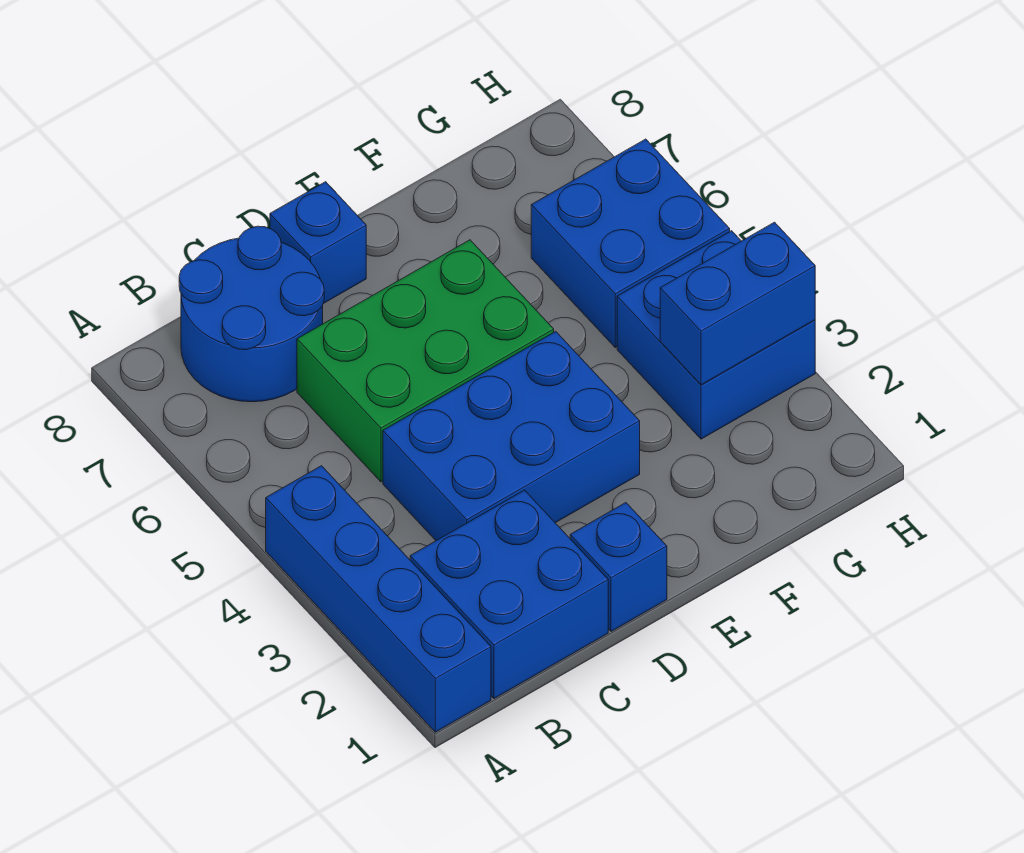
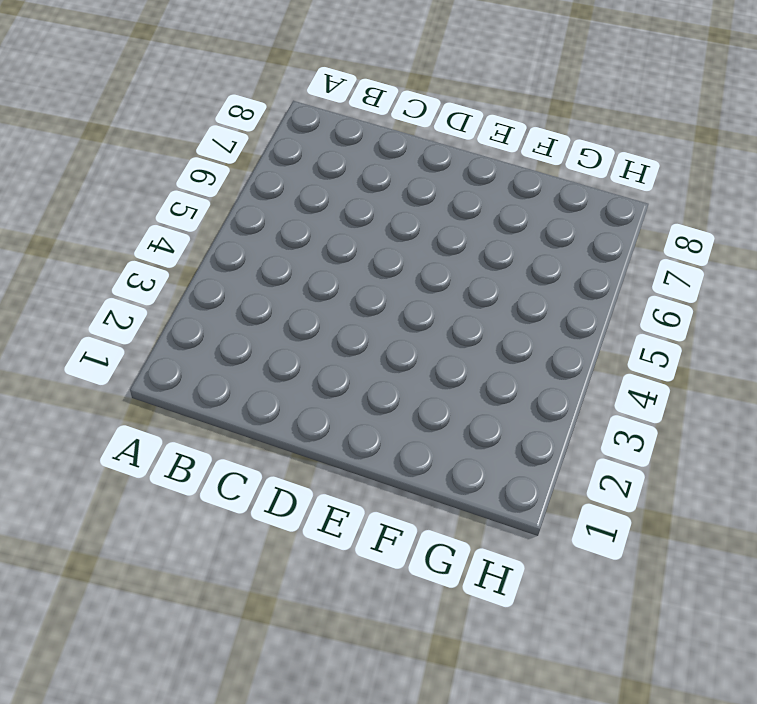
none -> blue brick A1:A4 level 1
none -> blue brick B1:C2 level 1

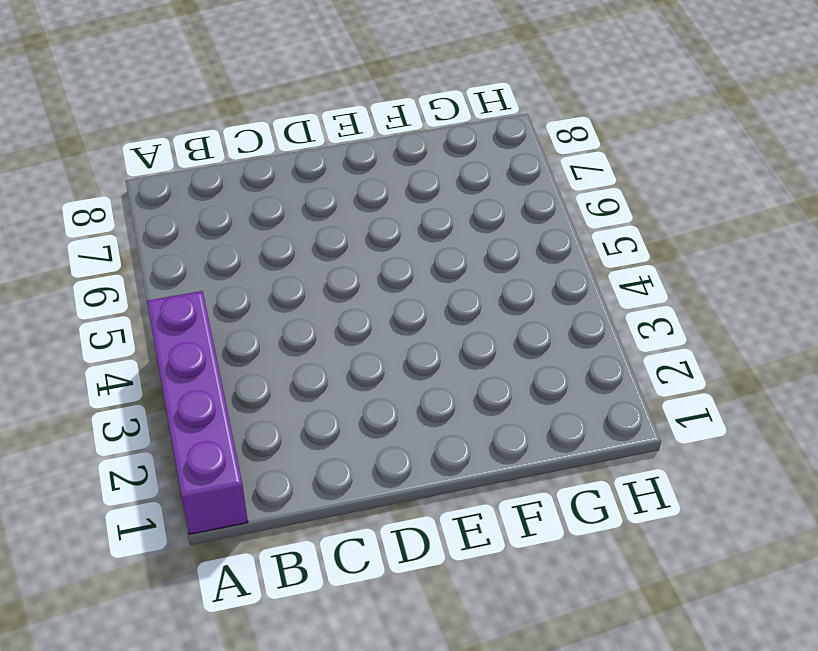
purple brick A1:A4 level 1 -> blue brick A1:A4 level 1
none -> blue brick B1:C2 level 1
none -> blue round brick B7:C8 level 1

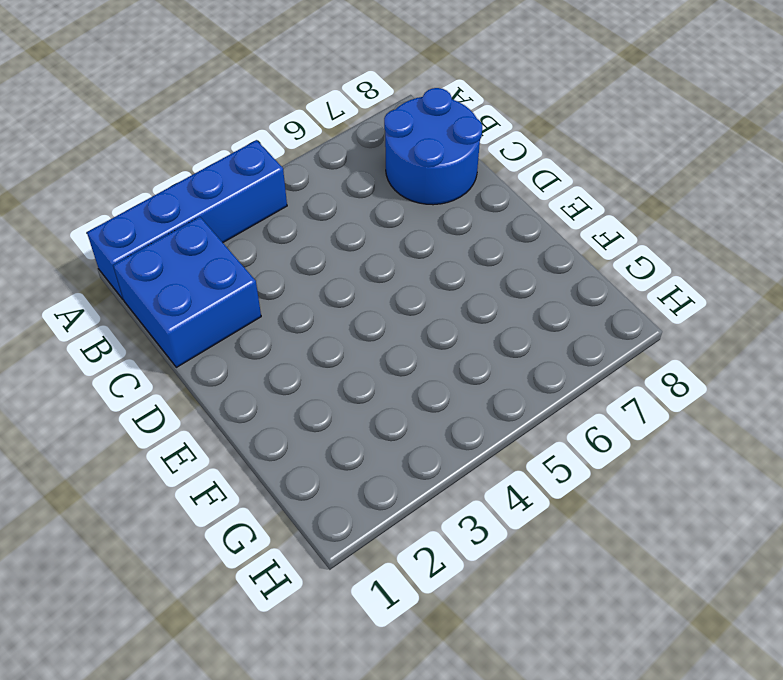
none -> blue brick C3:E4 level 1
none -> green brick C5:E6 level 1

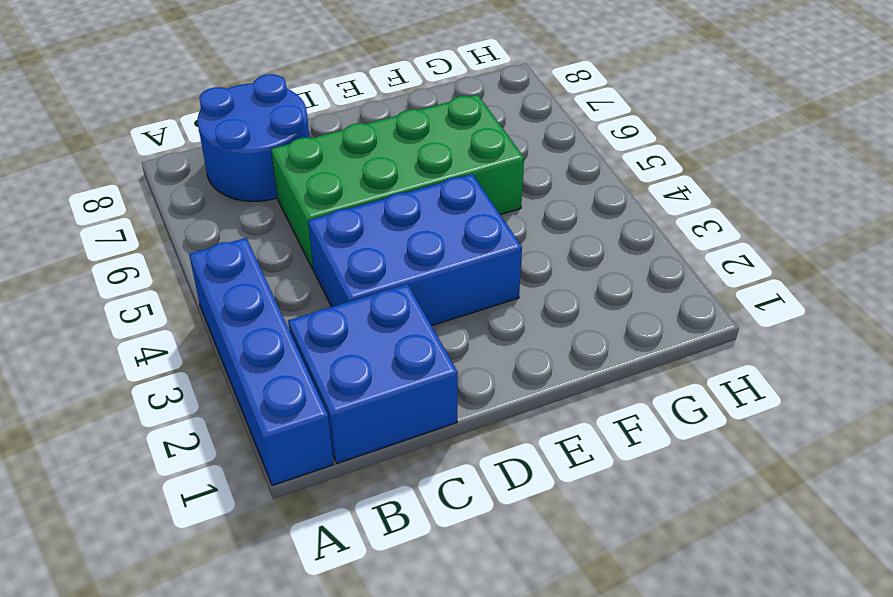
green brick C5:F6 level 1 -> green brick C5:E6 level 1
none -> blue brick D1 level 1
none -> blue brick D8 level 1

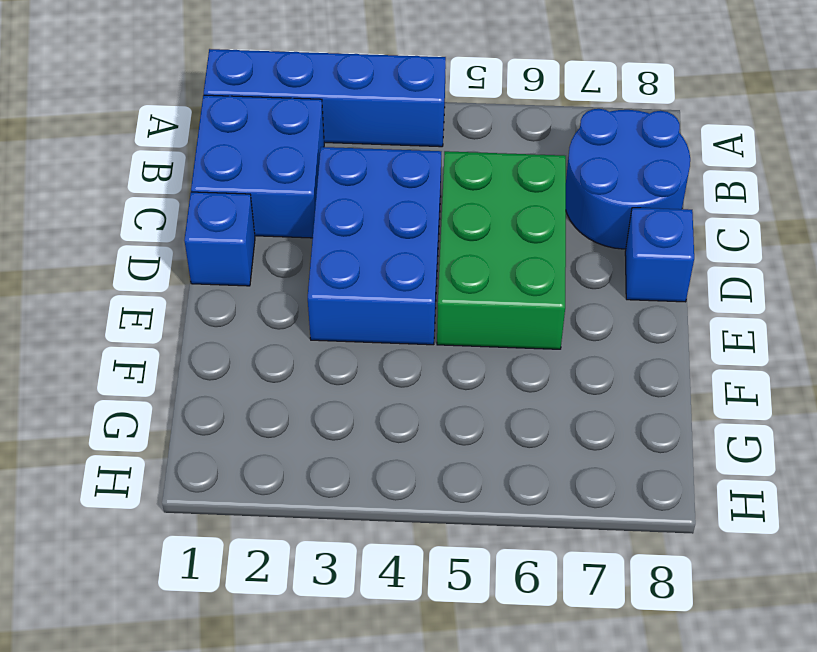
none -> blue brick G3:H4 level 1
none -> blue brick G5:H6 level 1

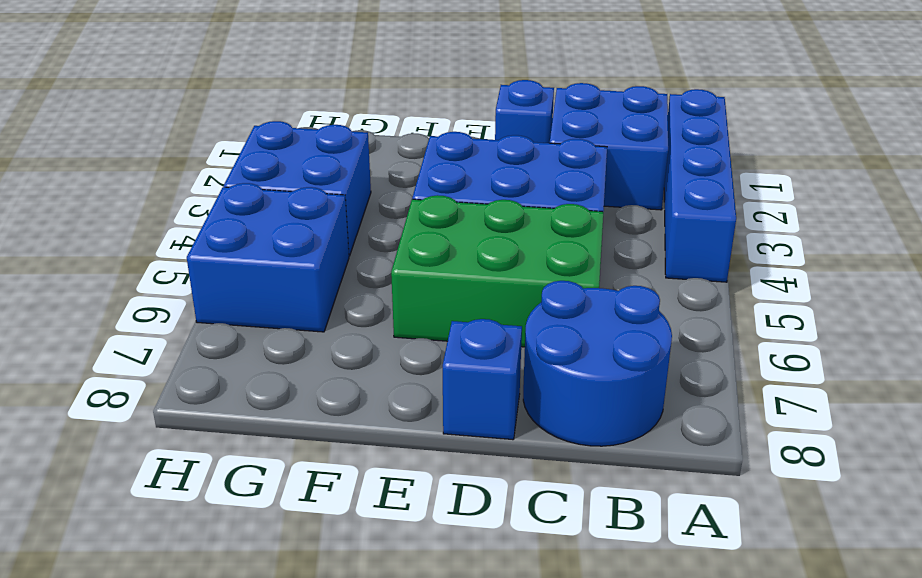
none -> blue brick G3:H3 level 2

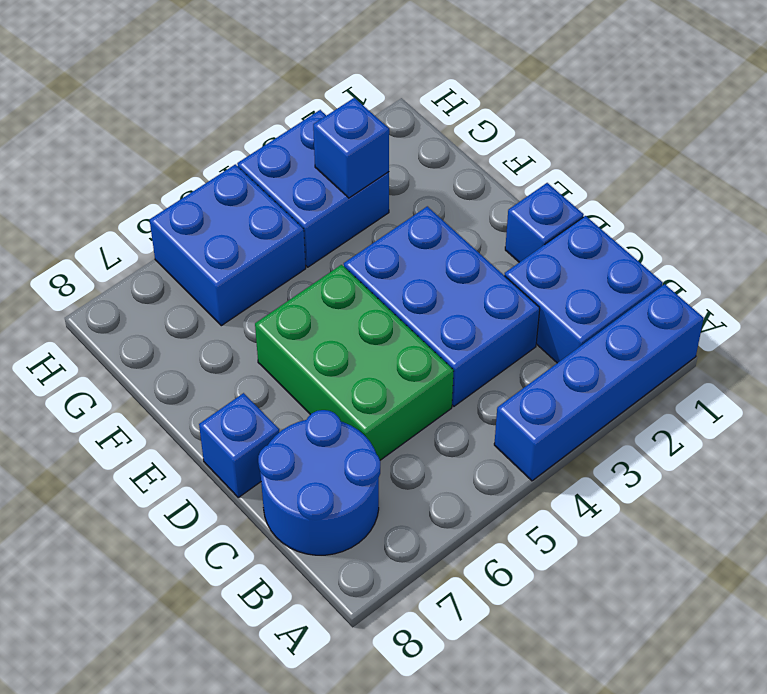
blue brick G3 level 2 -> blue brick G3:H3 level 2

